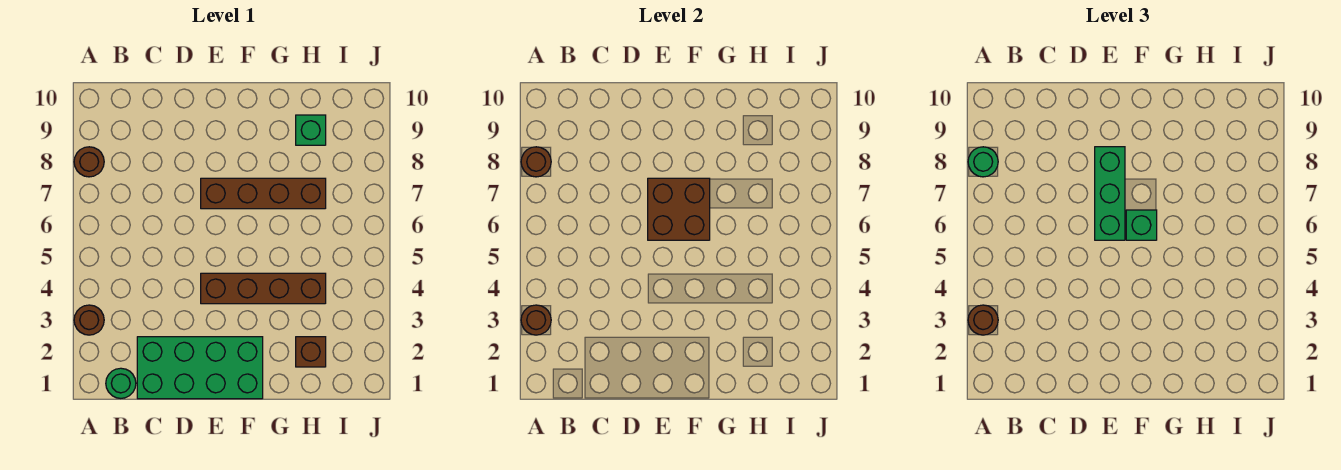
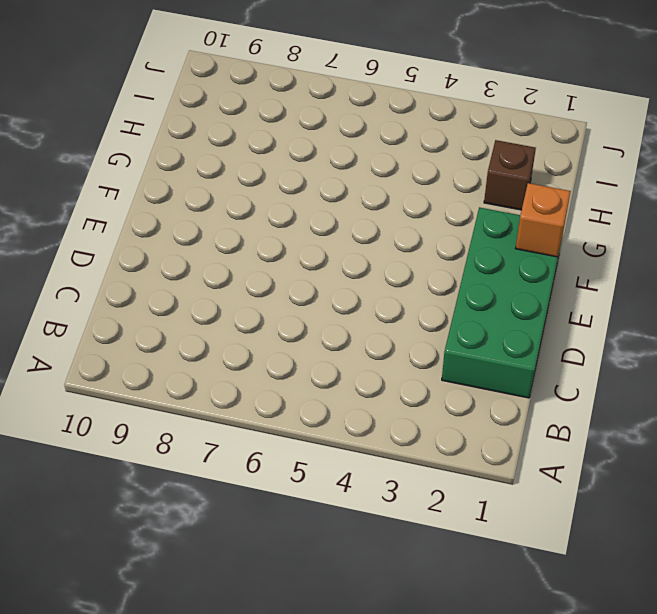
orange brick F1 level 2 -> none
none -> brown round brick A3 level 1
none -> brown round brick A8 level 1
none -> green round brick B1 level 1

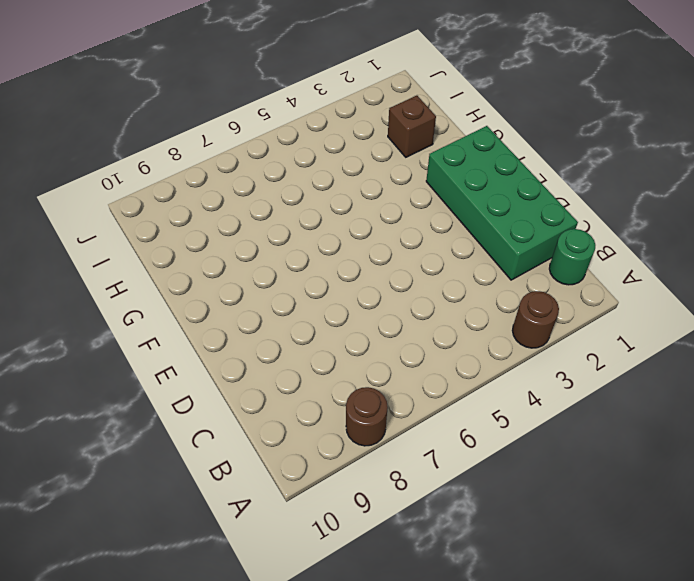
none -> brown brick E4:H4 level 1
none -> brown brick E7:H7 level 1
none -> green brick H9 level 1

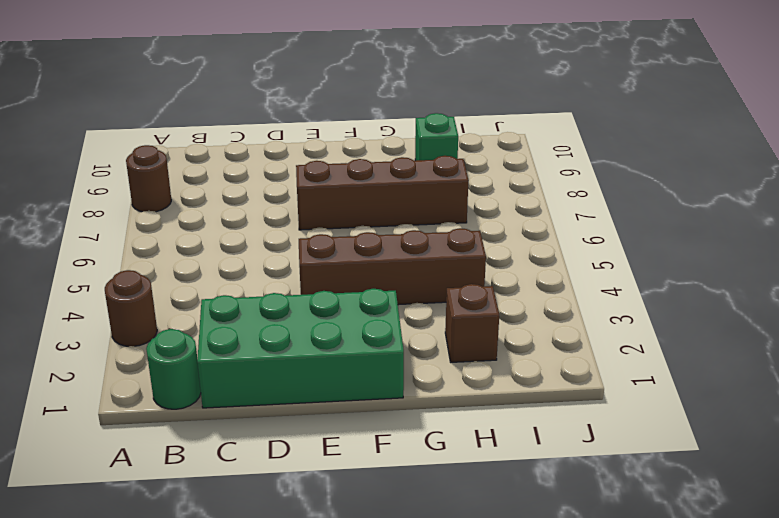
none -> brown round brick A3 level 2
none -> brown round brick A8 level 2
none -> brown brick E6:F7 level 2

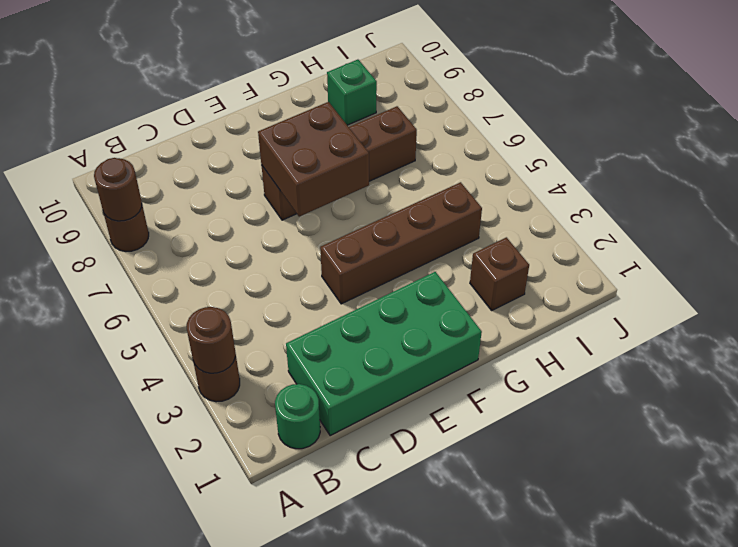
none -> brown round brick A3 level 3
none -> green round brick A8 level 3
none -> green brick E6:E8 level 3

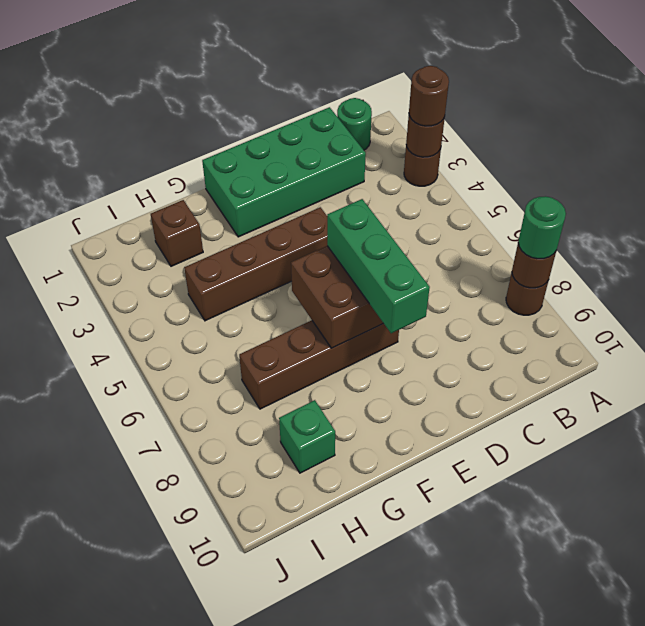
none -> green brick F6 level 3

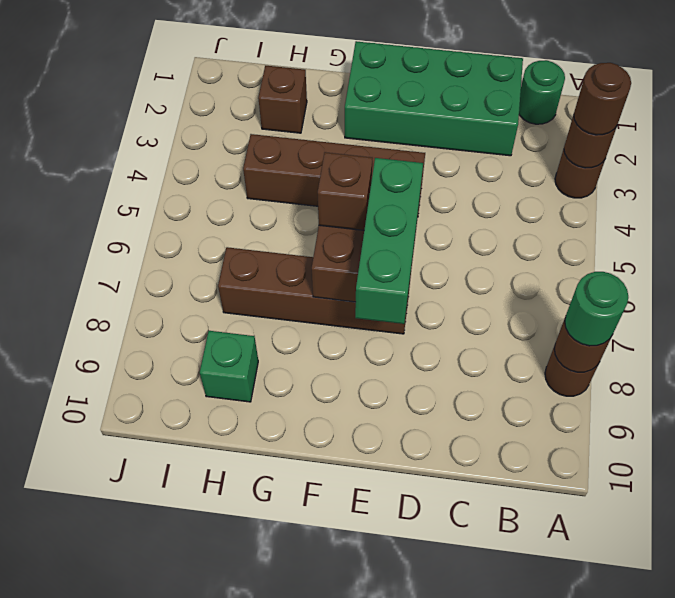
brown brick F6 level 3 -> green brick F6 level 3

